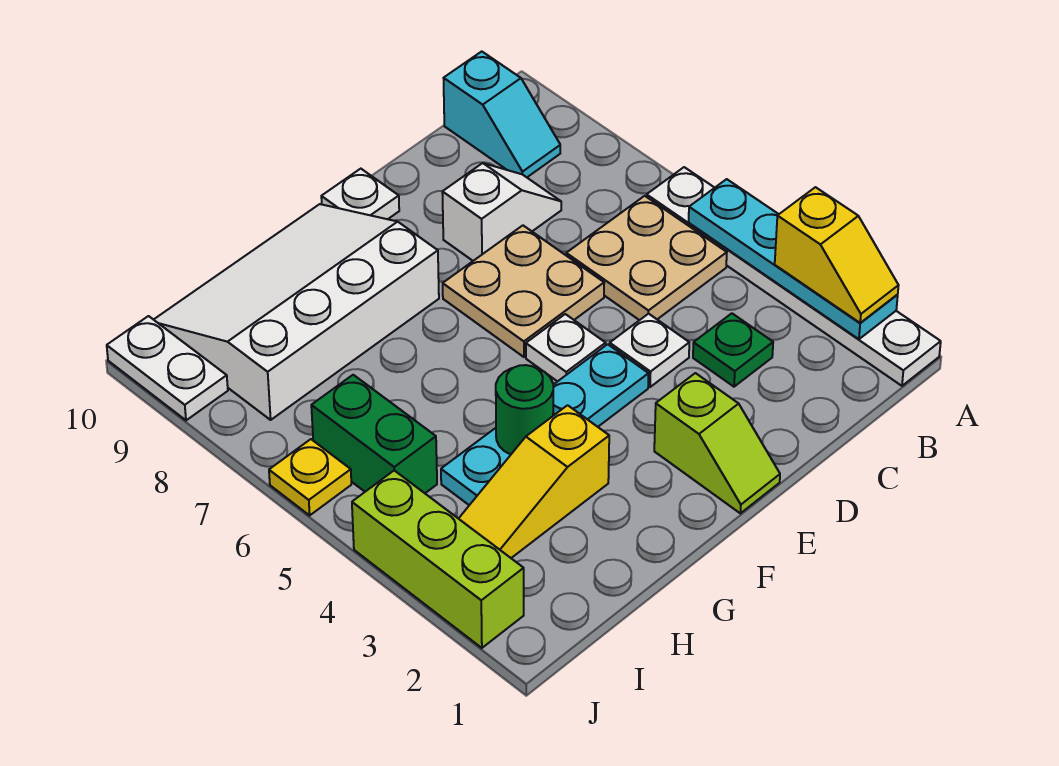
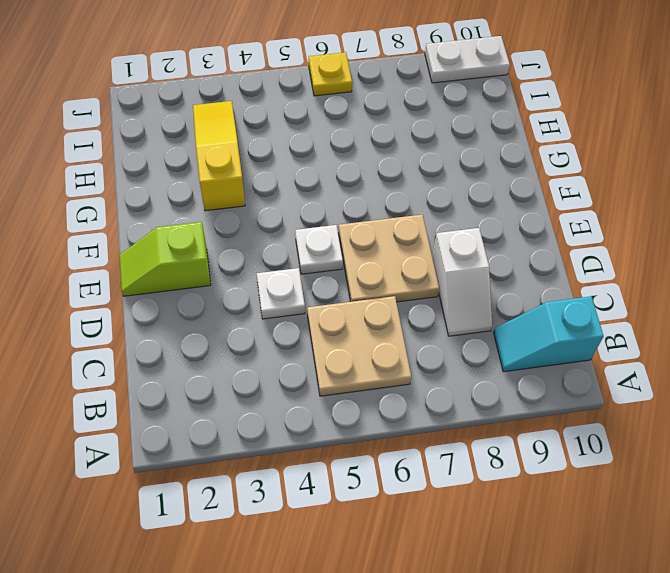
none -> white plate A1:A6 level 1
none -> green plate C3 level 1
none -> cyan plate E4:H4 level 1

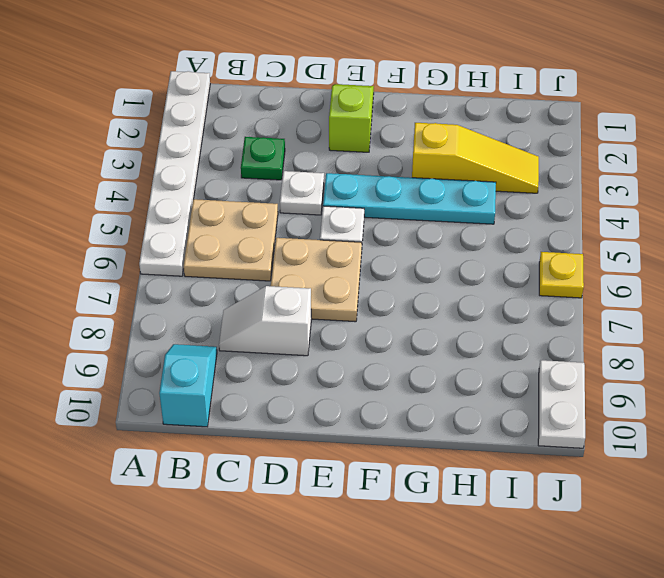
none -> white plate E10 level 1
none -> white slope F8:I10 level 1 top 8
none -> green brick I5:I6 level 1

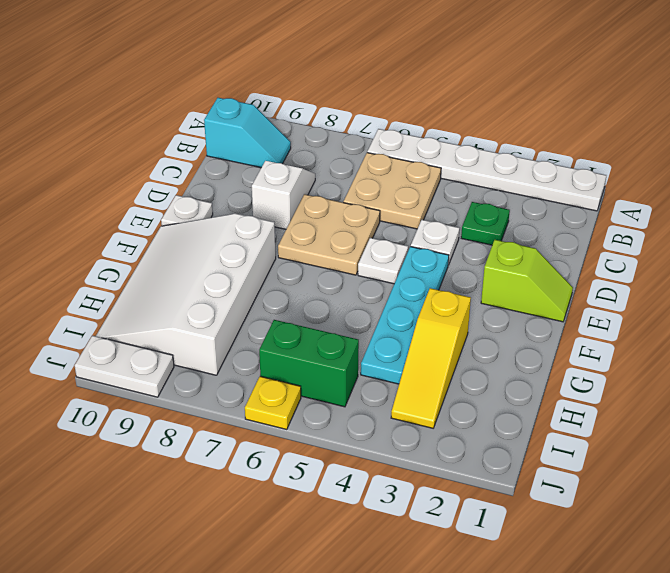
none -> lime brick J2:J4 level 1
none -> cyan plate A2:A5 level 2
none -> green round brick G4 level 2

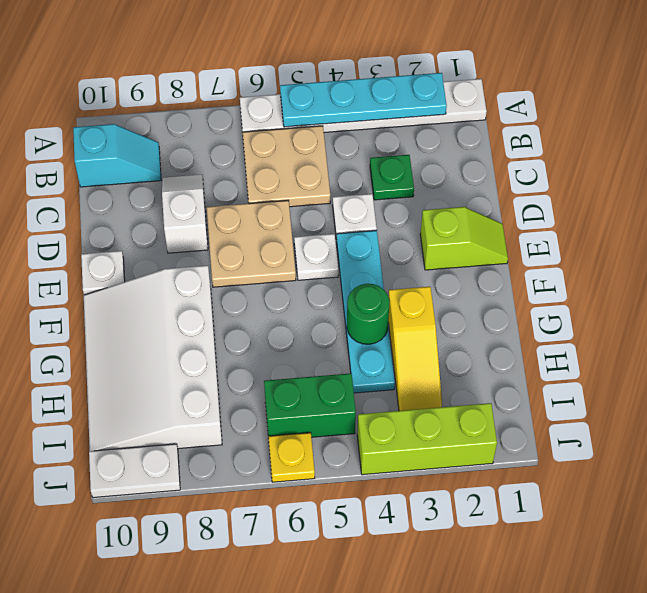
none -> yellow slope A2:A3 level 3 top 3

